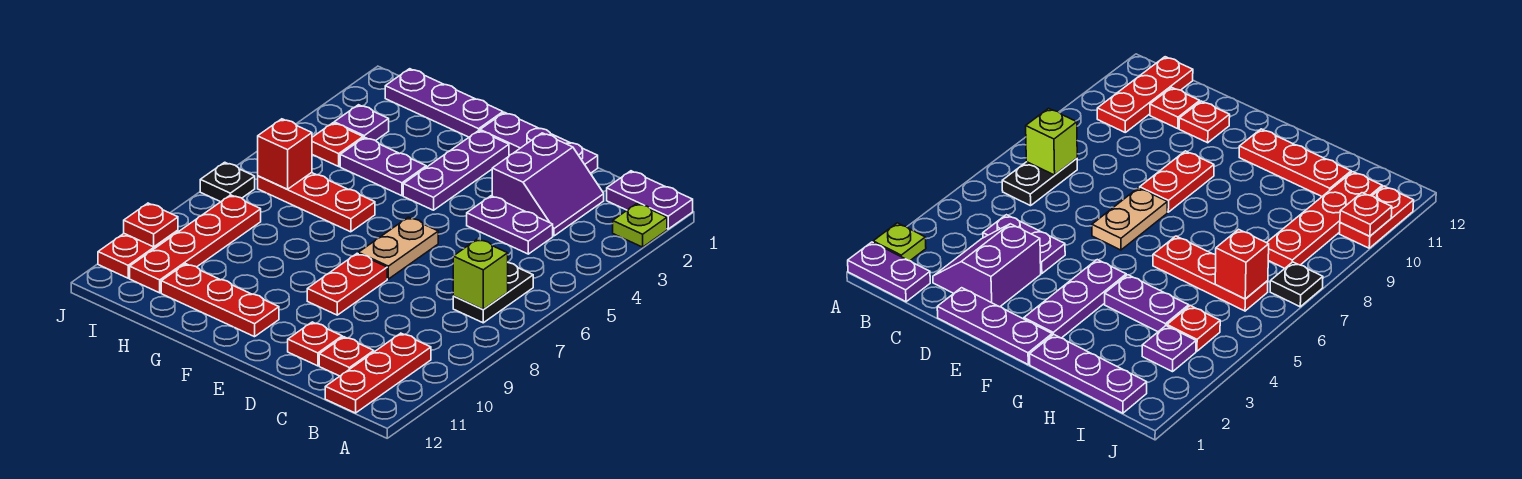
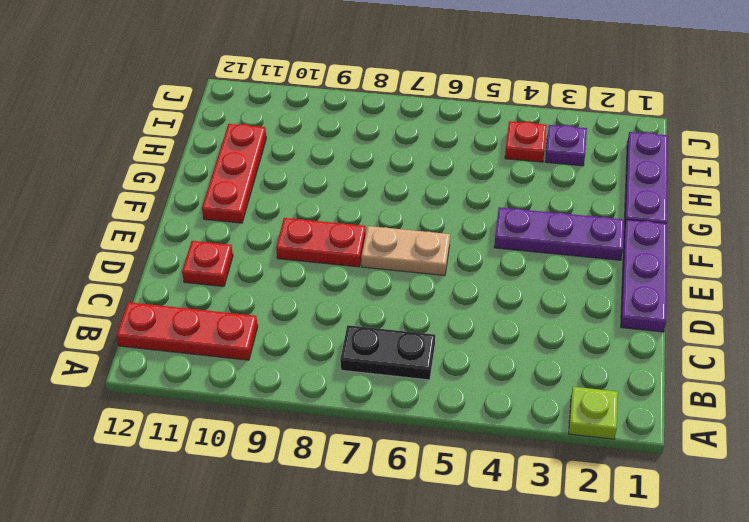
none -> purple plate A1:B1 level 1
none -> purple slope C2:D3 level 1 top D
none -> purple plate C4:D4 level 1

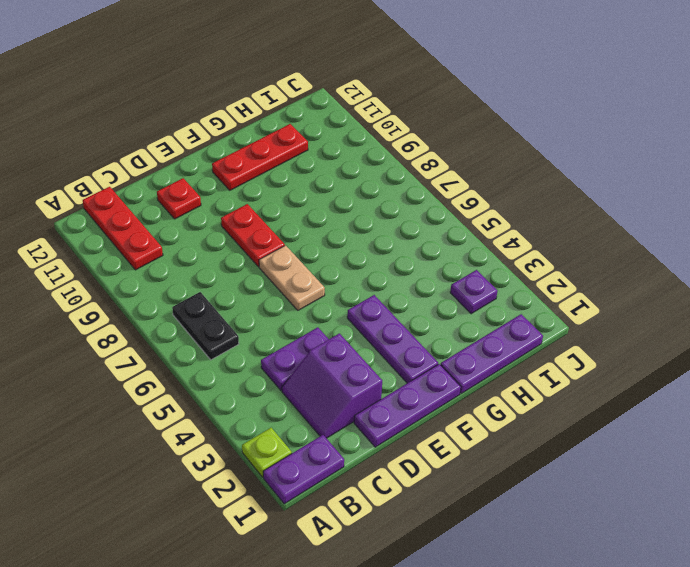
none -> red plate C11 level 1
none -> purple plate G4:H4 level 1
none -> red plate G6:I6 level 1

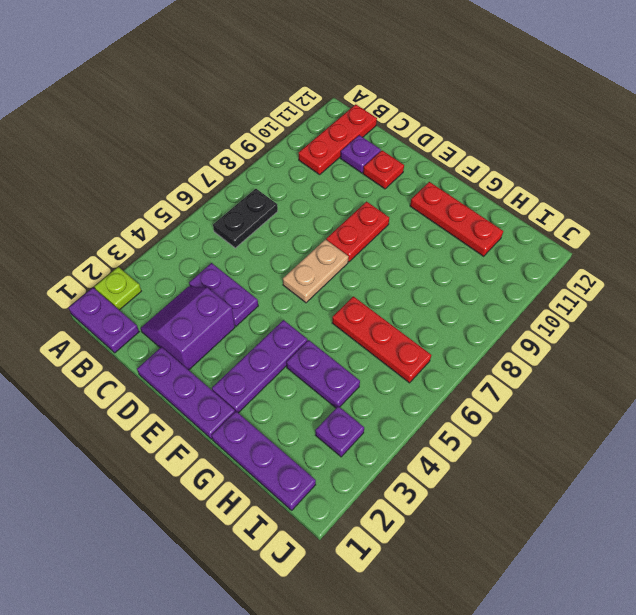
purple plate C11 level 1 -> red plate C11 level 1
none -> red plate I4 level 1
none -> red plate I8:I11 level 1
none -> black plate J7 level 1

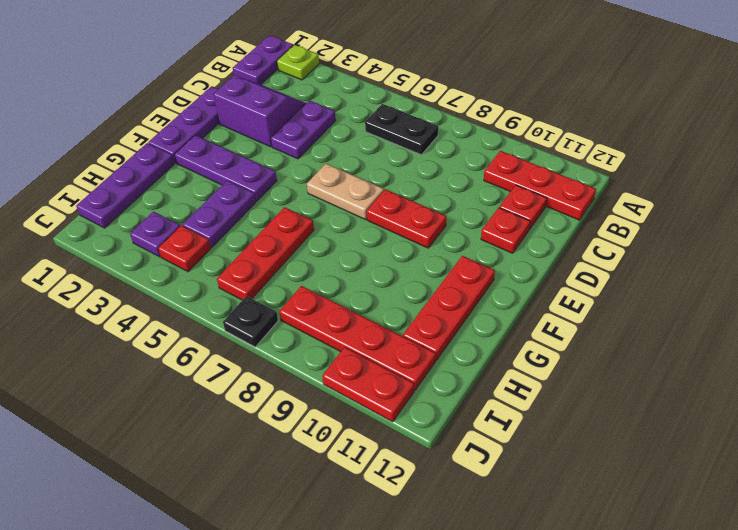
none -> lime brick B7 level 2
none -> red brick I6 level 2
none -> red plate J10 level 2

